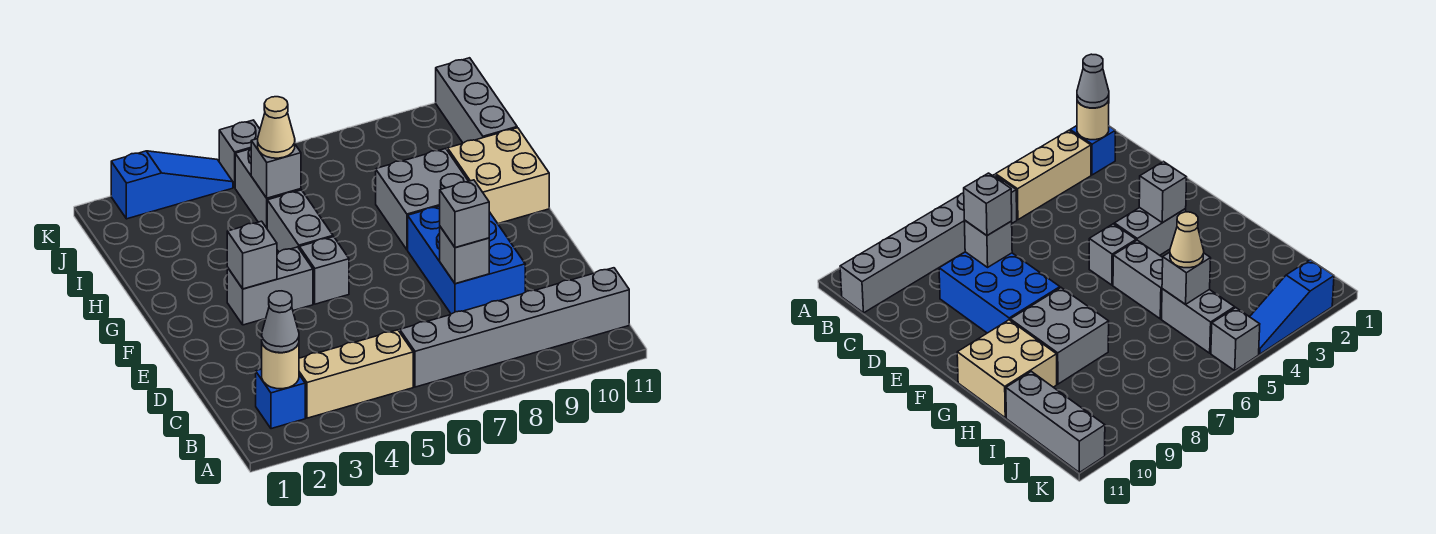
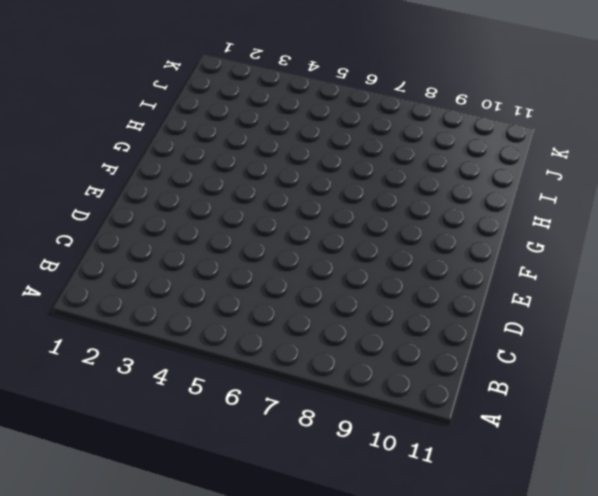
none -> blue brick B2 level 1
none -> tan brick B3:B5 level 1
none -> grey brick B6:B11 level 1

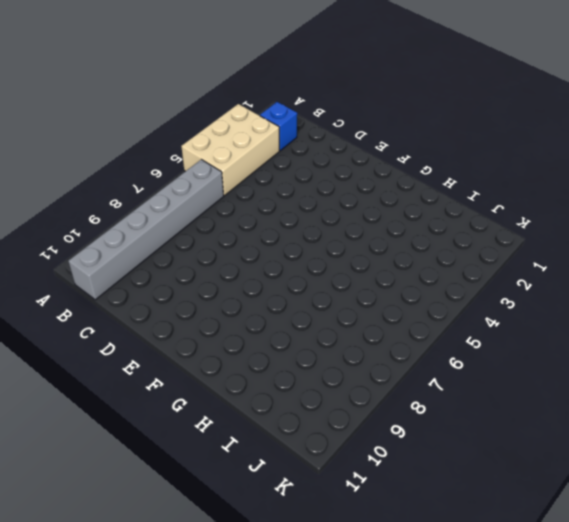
tan brick A3:B5 level 1 -> tan brick B3:B5 level 1
none -> blue brick D8:F9 level 1
none -> grey brick F3:F4 level 1
none -> grey brick F5 level 1

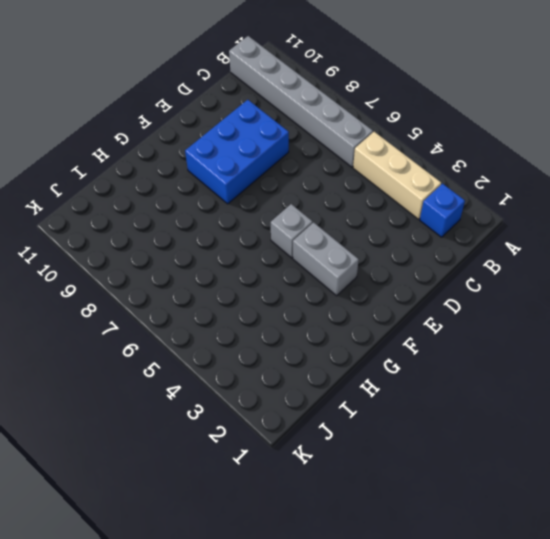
none -> grey brick G5:H5 level 1
none -> grey brick G8:H9 level 1
none -> tan brick G10:H11 level 1

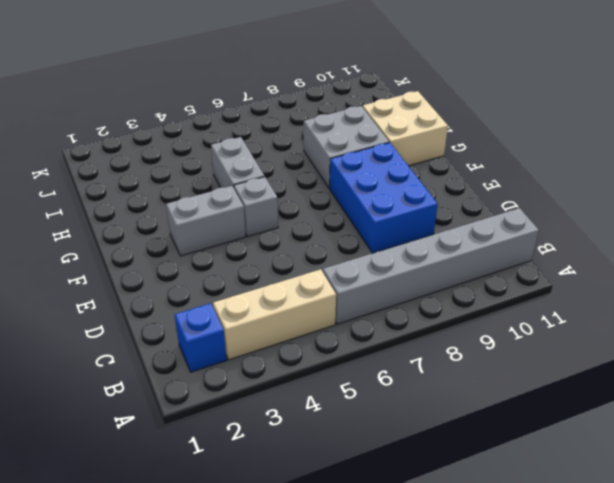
none -> grey brick I5:J5 level 1
none -> grey brick I11:K11 level 1
none -> blue slope K2:K4 level 1 top 2

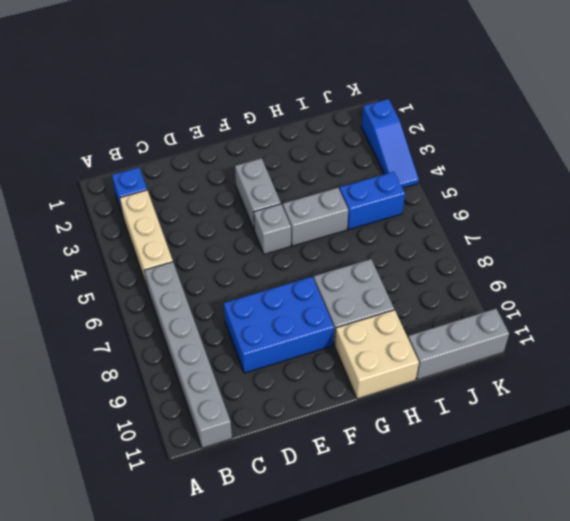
blue brick I5:J5 level 1 -> grey brick I5:J5 level 1
none -> grey brick K5 level 1
none -> tan round brick B2 level 2
none -> grey brick D8 level 2

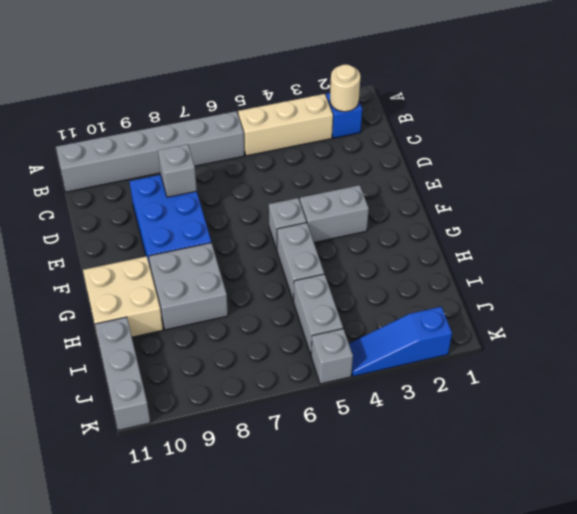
none -> grey brick F3 level 2
none -> grey brick I5 level 2
none -> grey cone B2 level 3

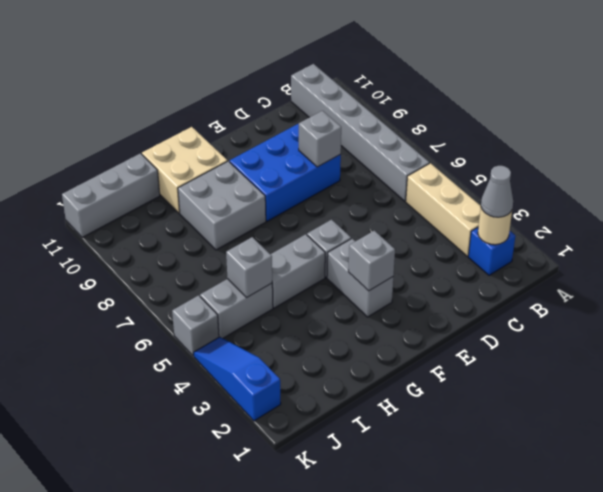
none -> grey brick D8 level 3
none -> tan cone I5 level 3

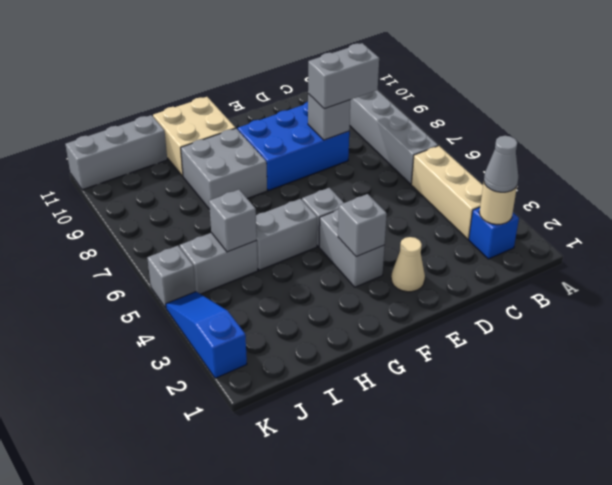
grey brick C8:D8 level 3 -> grey brick D8 level 3
tan cone E2 level 1 -> tan cone I5 level 3

